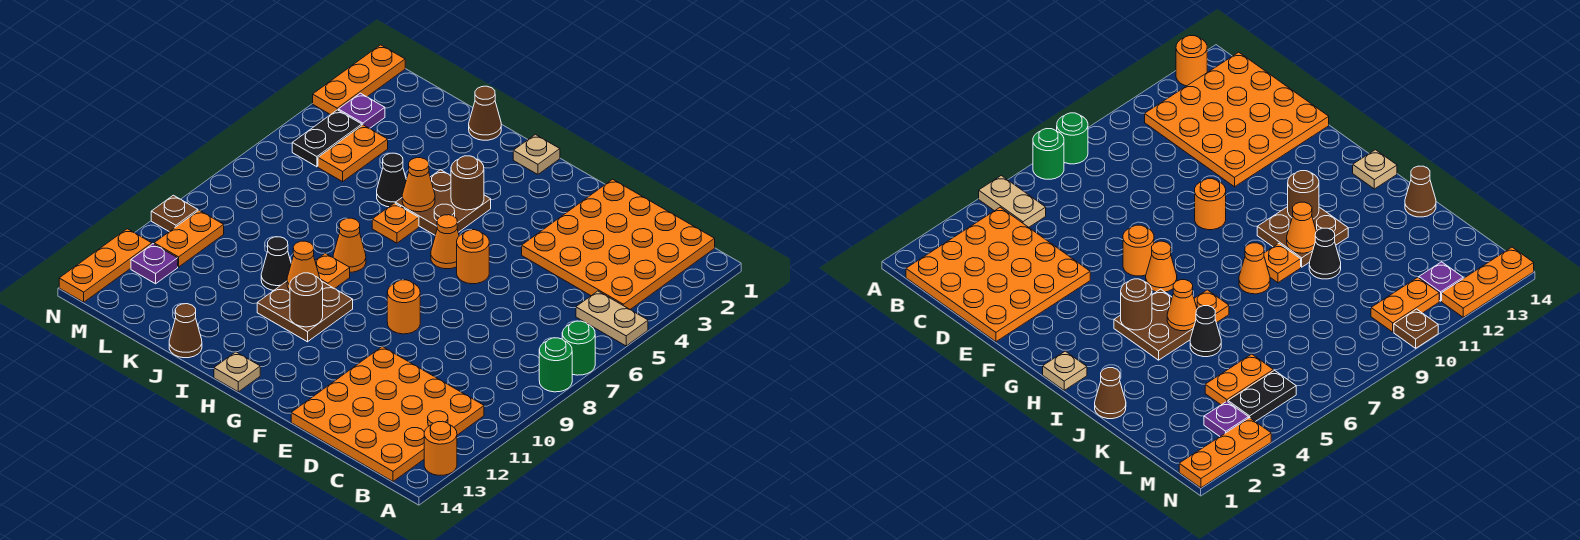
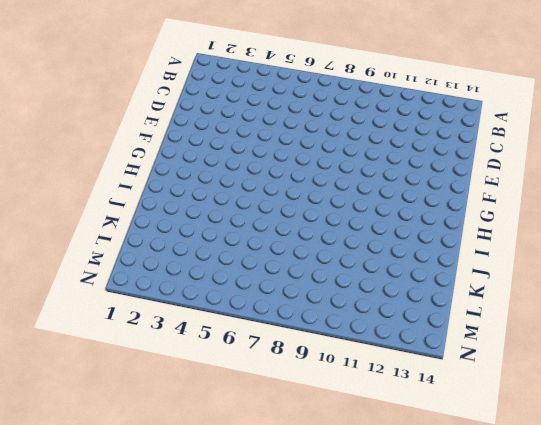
none -> tan plate A5:B5 level 1
none -> green round brick A7 level 1
none -> green round brick A8 level 1
none -> orange round brick A13 level 1

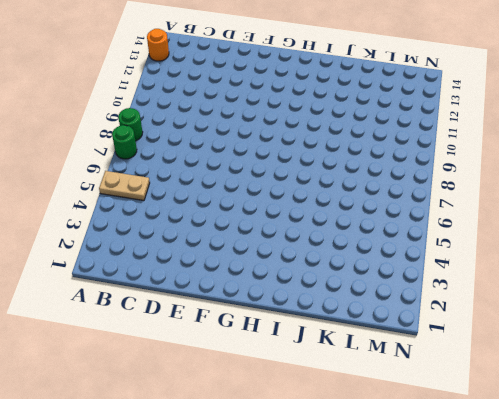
none -> orange plate B1:E4 level 1
none -> orange plate B11:E14 level 1
none -> orange round brick F6 level 1
none -> orange round brick F9 level 1

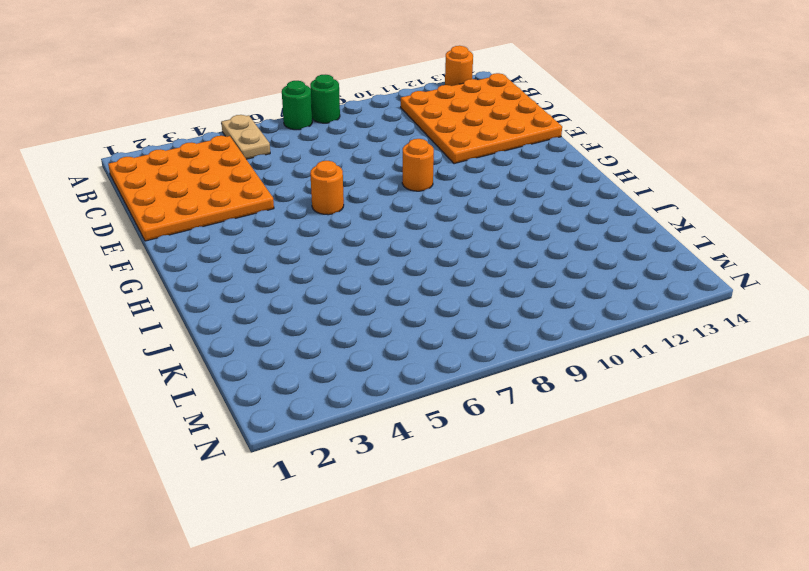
none -> orange cone G6 level 1
none -> tan plate H1 level 1
none -> brown plate H4:I5 level 1
none -> brown plate H10:I11 level 1

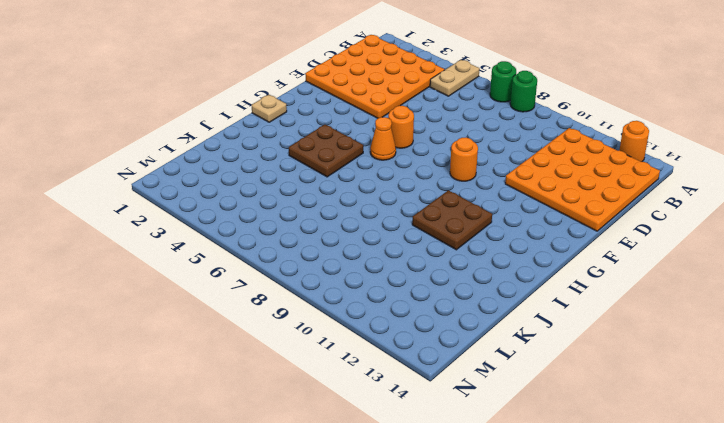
none -> tan plate H14 level 1
none -> orange plate I6 level 1
none -> orange cone I8 level 1
none -> orange plate I9 level 1

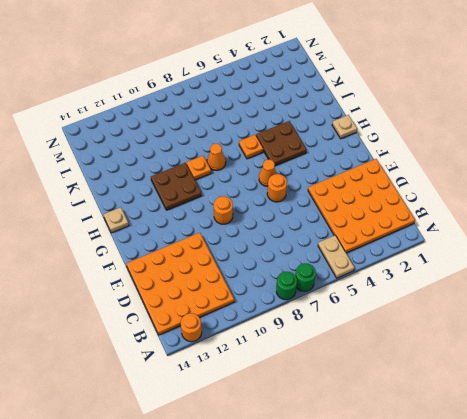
none -> brown cone J1 level 1
none -> black cone J5 level 1
none -> black cone J10 level 1
none -> brown cone J14 level 1

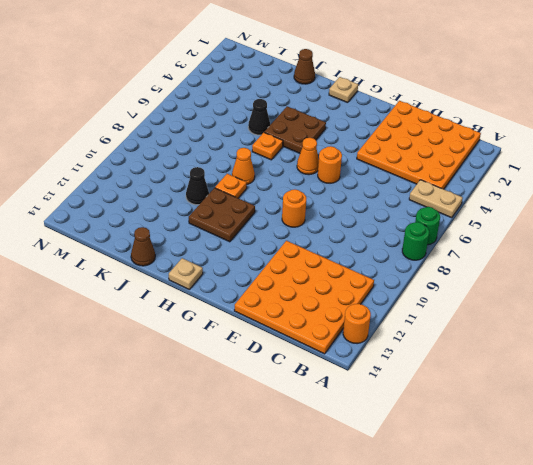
none -> orange plate L4:L5 level 1
none -> purple plate M3 level 1
none -> black plate M4:M5 level 1
none -> orange plate M10:M11 level 1

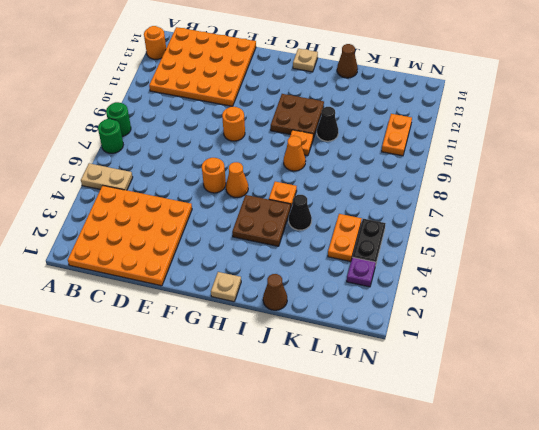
none -> purple plate M12 level 1
none -> orange plate N1:N3 level 1
none -> brown plate N10 level 1
none -> orange plate N12:N14 level 1

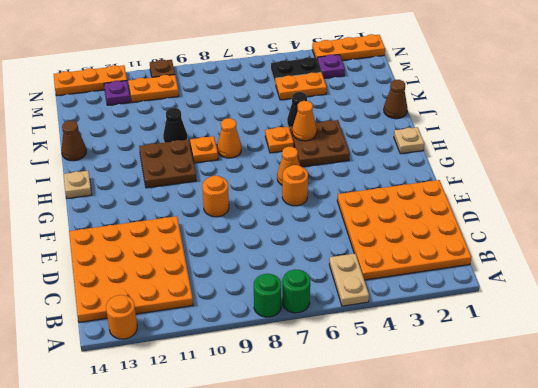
none -> brown round brick H4 level 2
none -> brown round brick H11 level 2
none -> orange cone I10 level 2

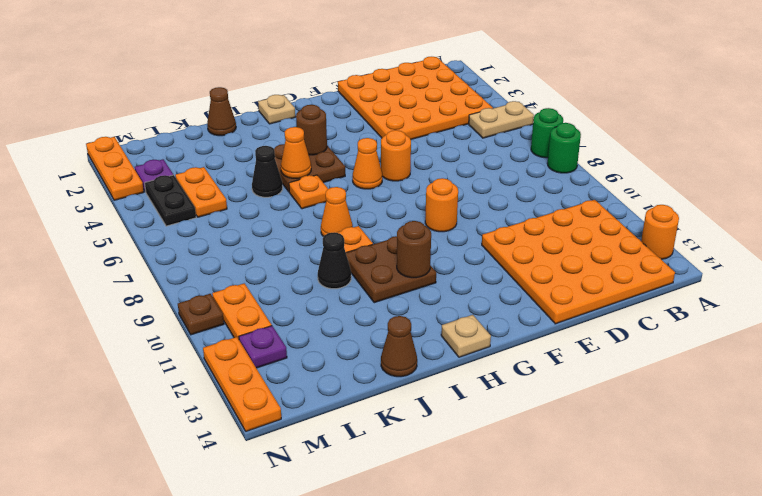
none -> orange cone I10 level 2

